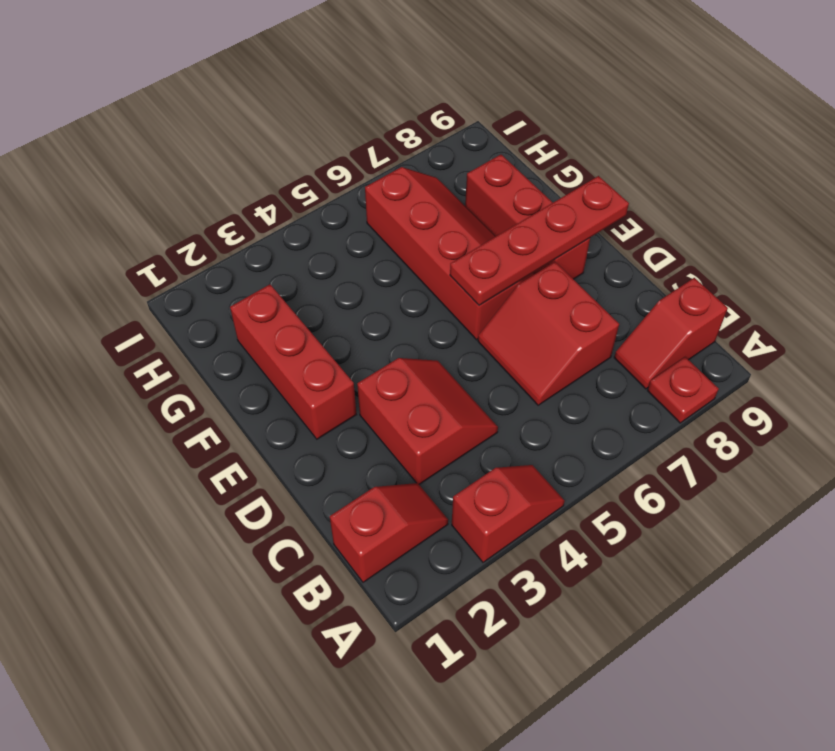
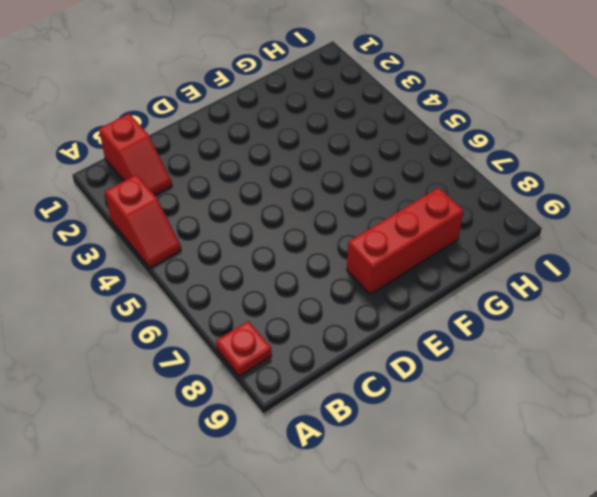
none -> red slope B8:B9 level 1 top 9
none -> red slope C3:D4 level 1 top 3

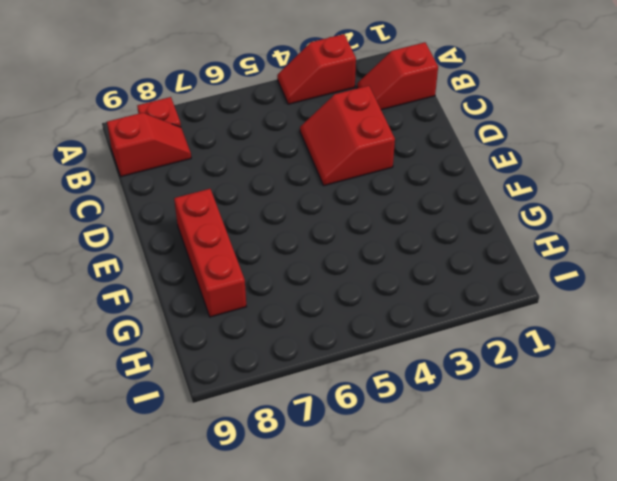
none -> red slope C6:D7 level 1 top 7
none -> red brick E2:G2 level 1

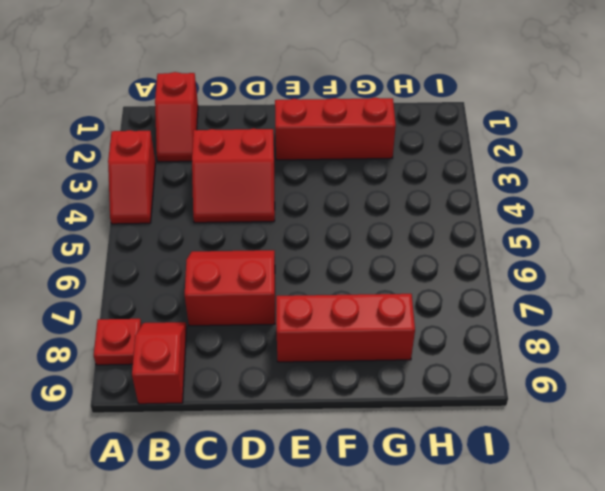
none -> red slope E6:H7 level 1 top 6
none -> red plate E6:E9 level 2

